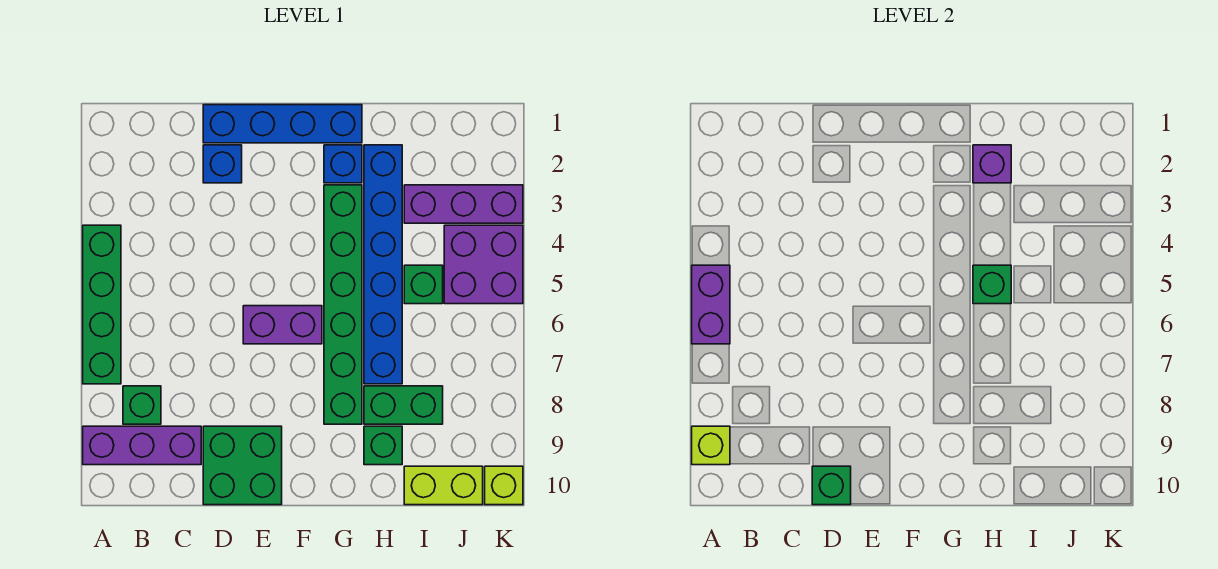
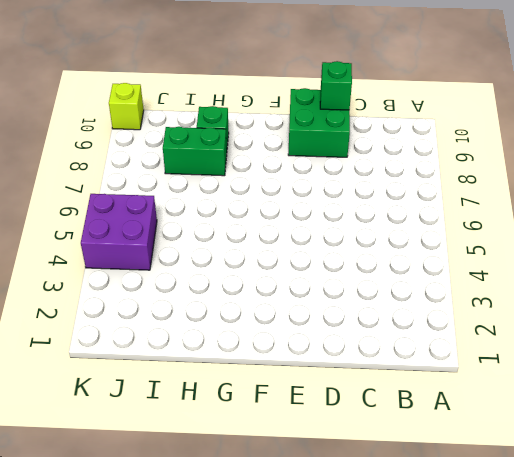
none -> green brick A4:A7 level 1
none -> purple brick A9:C9 level 1
none -> green brick B8 level 1

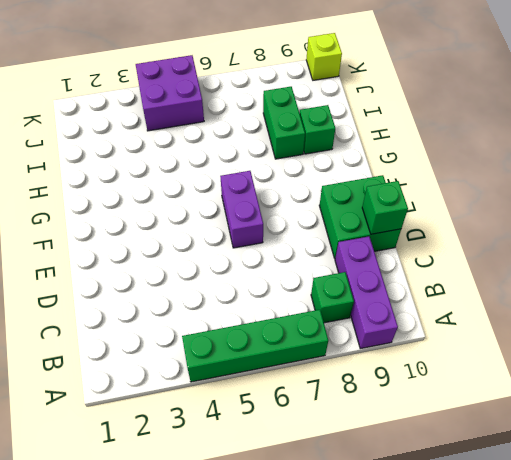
none -> blue brick D1:G1 level 1
none -> blue brick D2 level 1
none -> blue brick G2 level 1

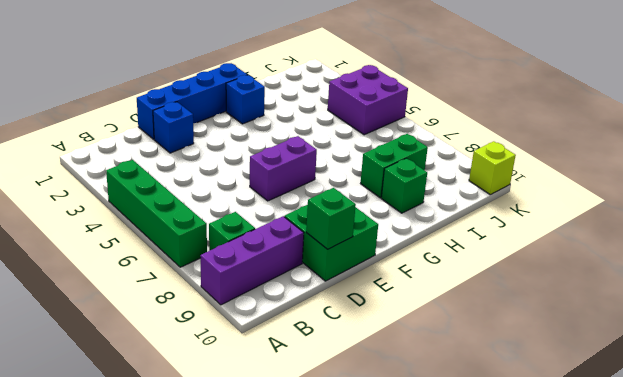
none -> green brick G3:G8 level 1
none -> blue brick H2:H7 level 1
none -> purple brick I3:K3 level 1

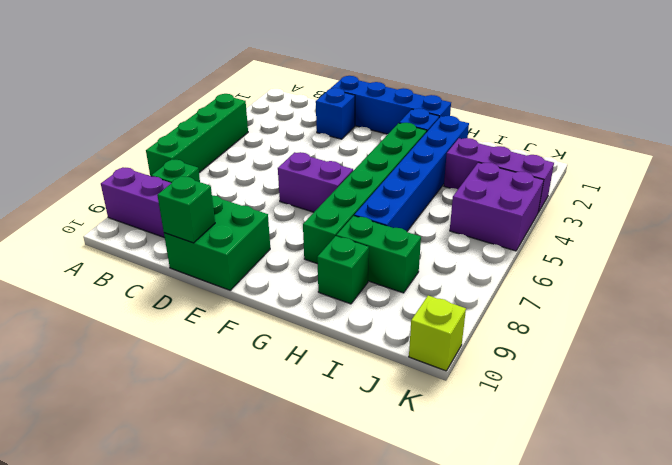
none -> green brick I5 level 1
none -> lime brick I10:J10 level 1
none -> purple brick A5:A6 level 2

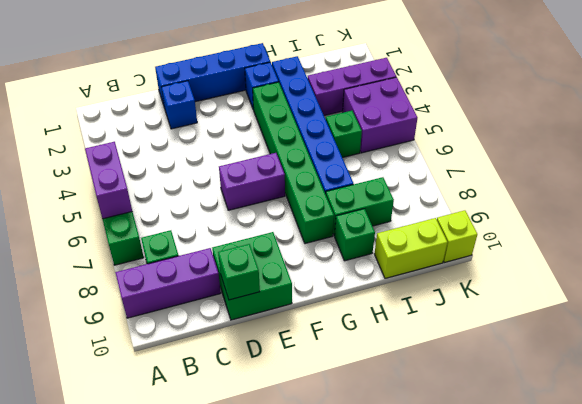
none -> lime brick A9 level 2
none -> purple brick H2 level 2
none -> green brick H5 level 2

